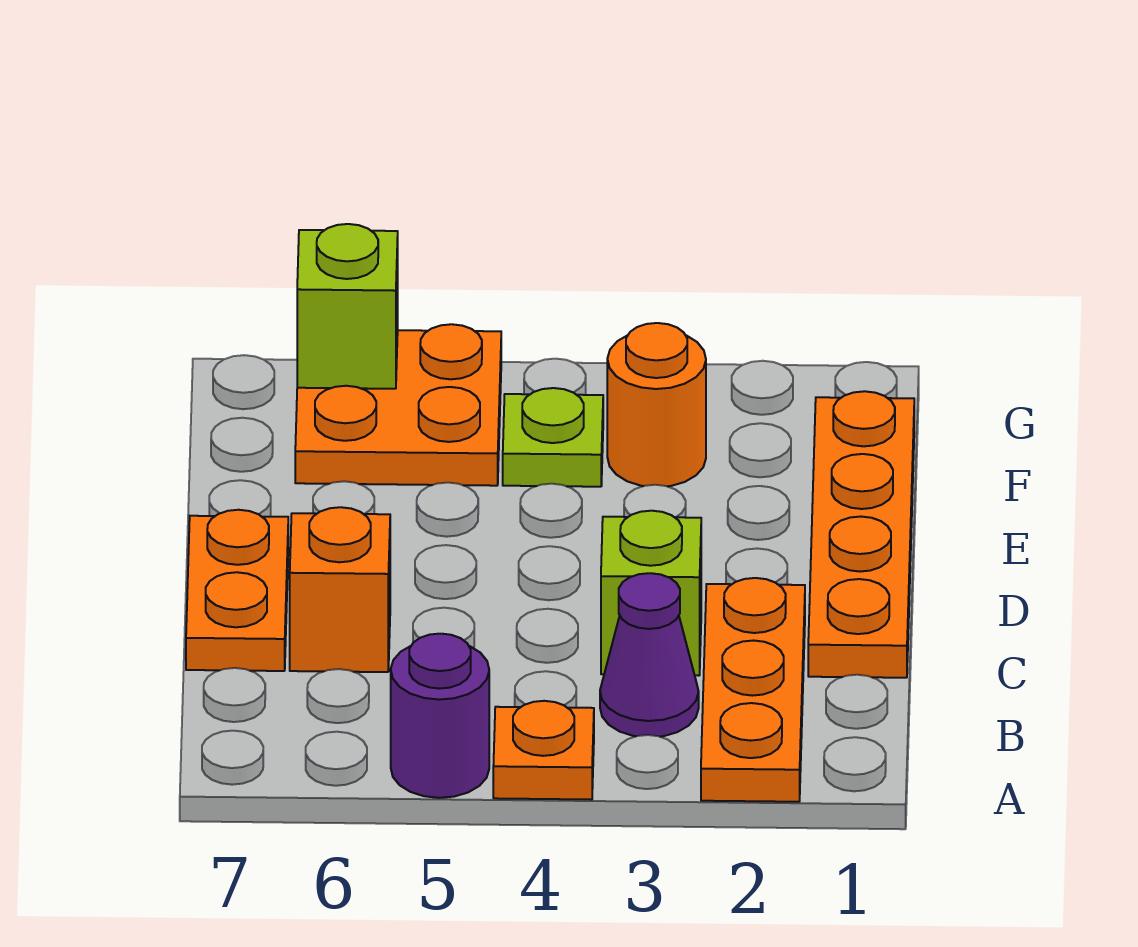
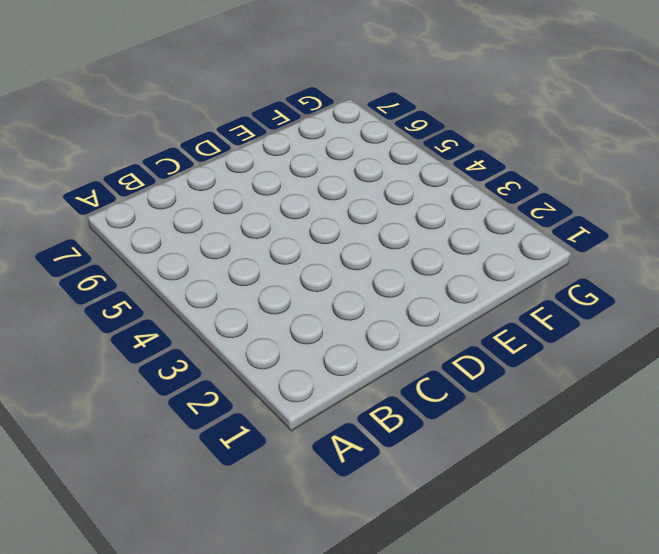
none -> orange plate A2:C2 level 1
none -> orange plate A4 level 1
none -> purple round brick A5 level 1

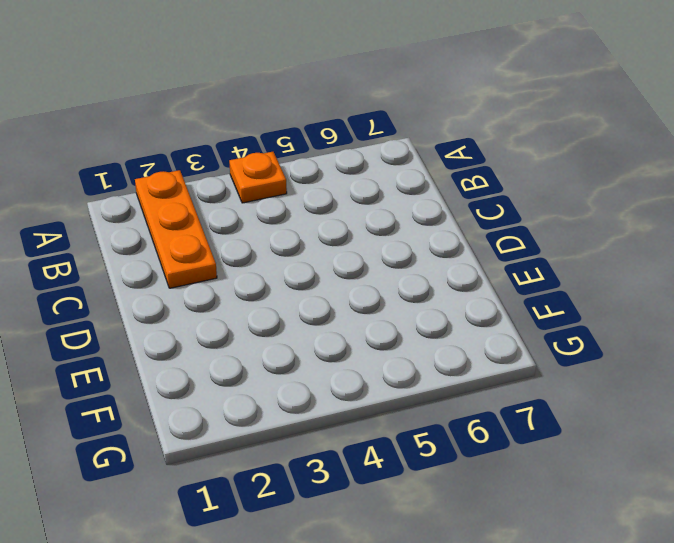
none -> purple round brick A5 level 1
none -> purple cone B3 level 1
none -> orange plate C1:F1 level 1

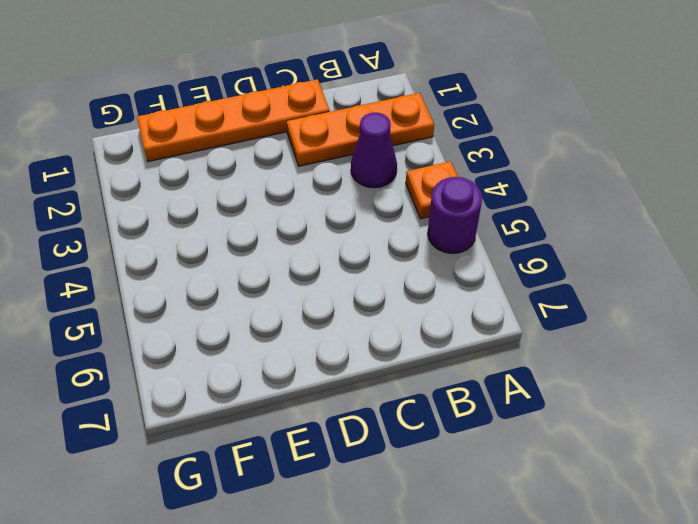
none -> lime brick C3 level 1
none -> orange brick C6 level 1
none -> orange plate C7:D7 level 1

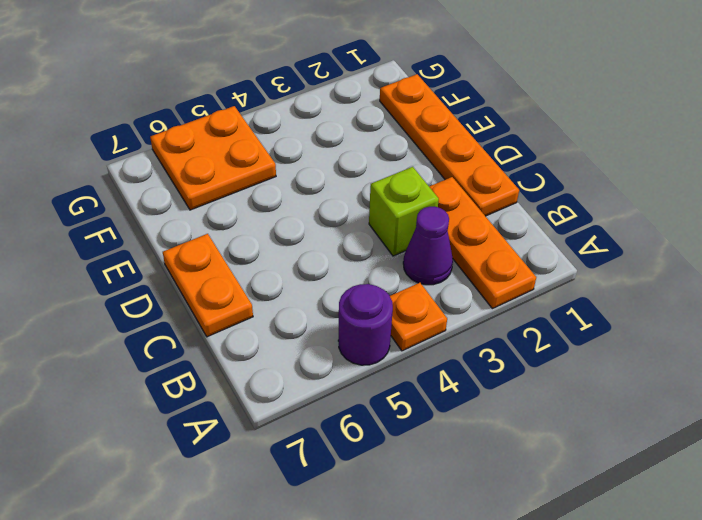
none -> orange brick C6 level 1
none -> orange round brick F3 level 1
none -> lime plate F4 level 1

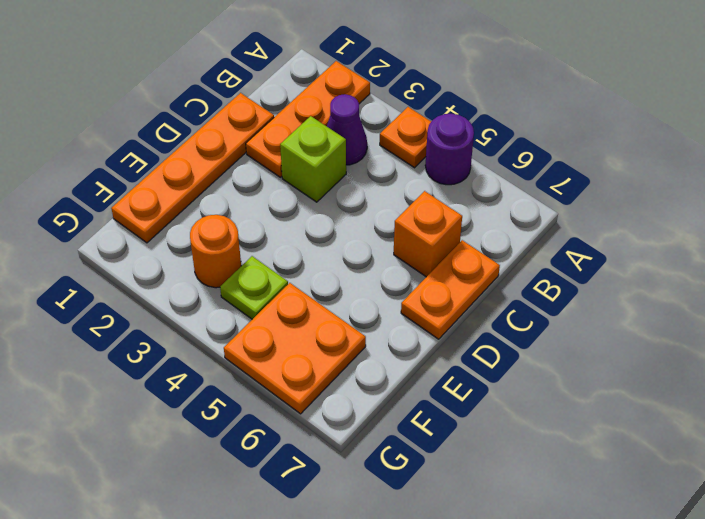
none -> lime brick G6 level 2

